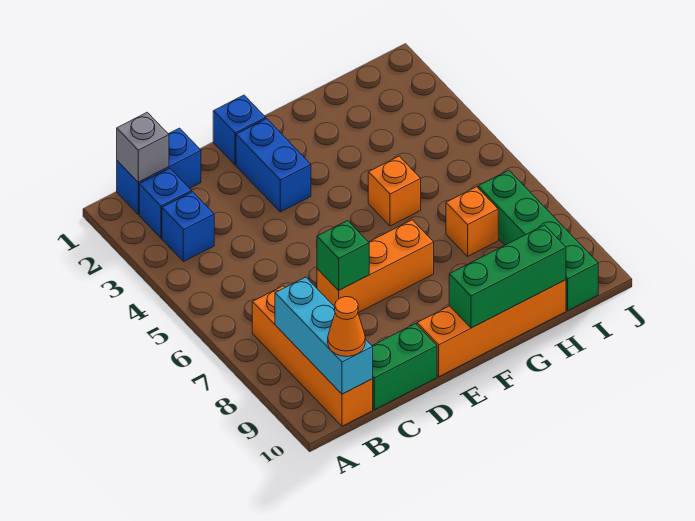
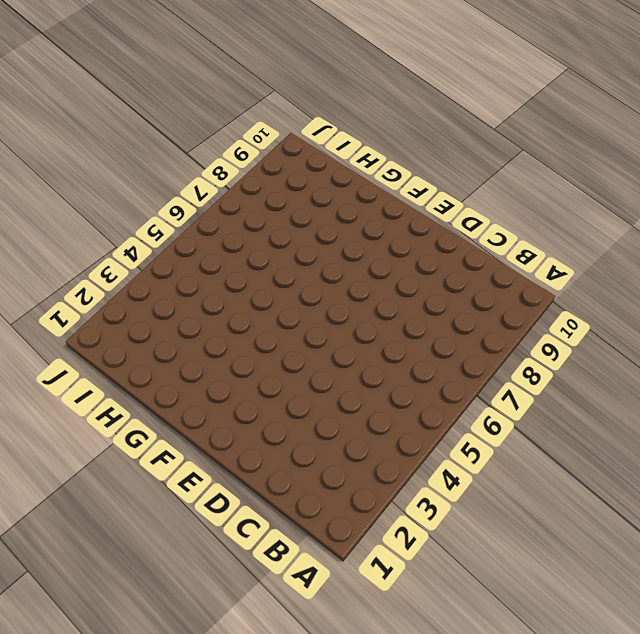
none -> blue brick B1:C1 level 1
none -> blue brick B2 level 1
none -> blue brick B3 level 1

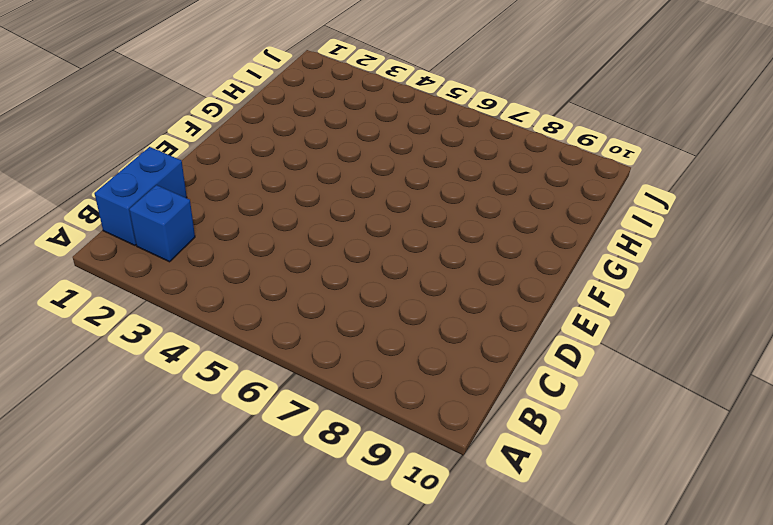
none -> blue brick B3 level 1
none -> orange brick B7:B10 level 1
none -> green brick C10:D10 level 1

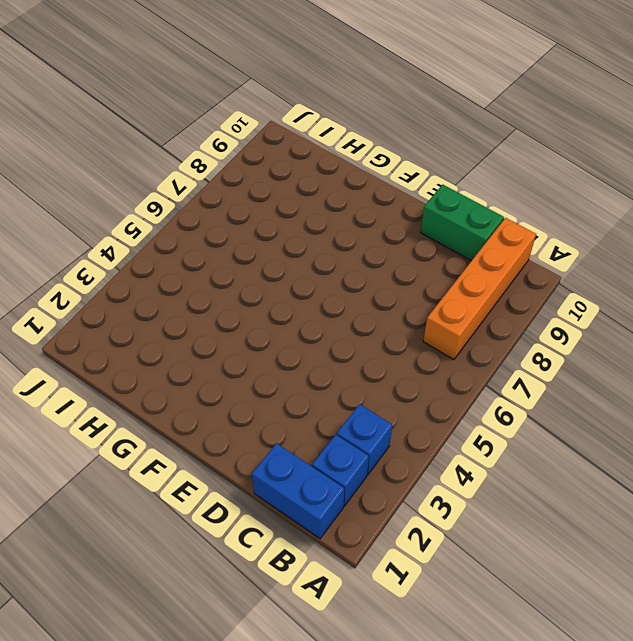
none -> orange brick D7:F7 level 1
none -> blue brick E1 level 1
none -> blue brick E2:E3 level 1

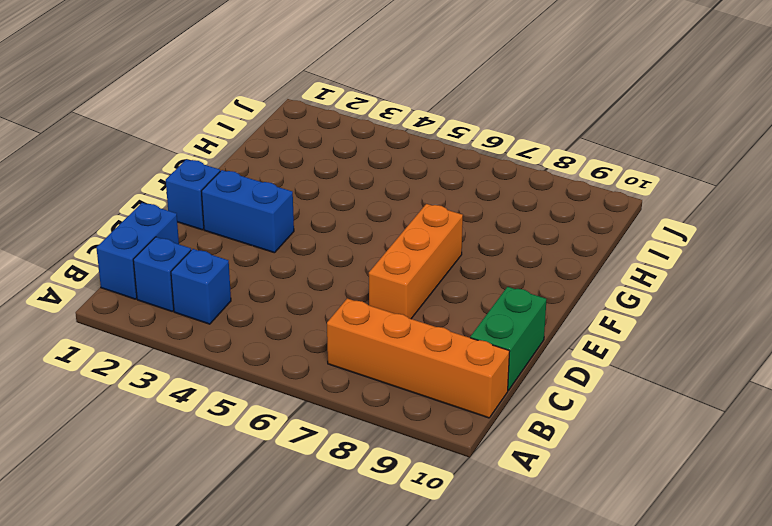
none -> orange brick E10:H10 level 1
none -> orange brick G5 level 1
none -> orange brick H7 level 1

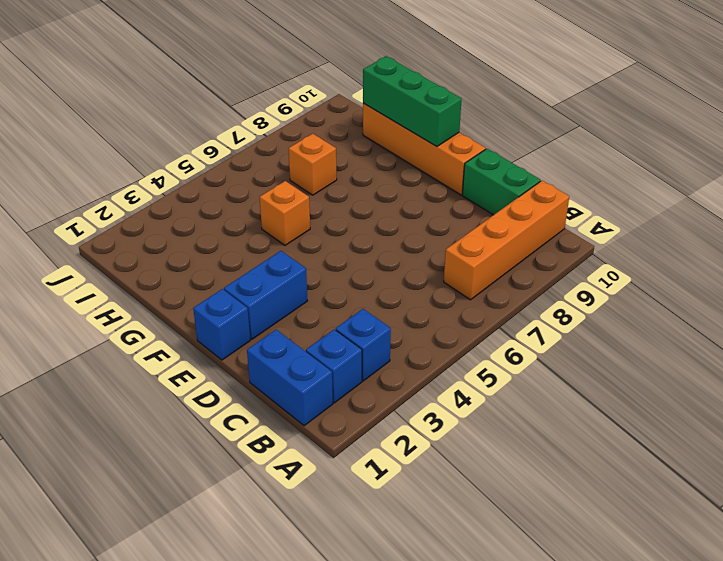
none -> orange brick D7:F7 level 1
none -> green brick I7:I10 level 1
none -> grey brick B1 level 2

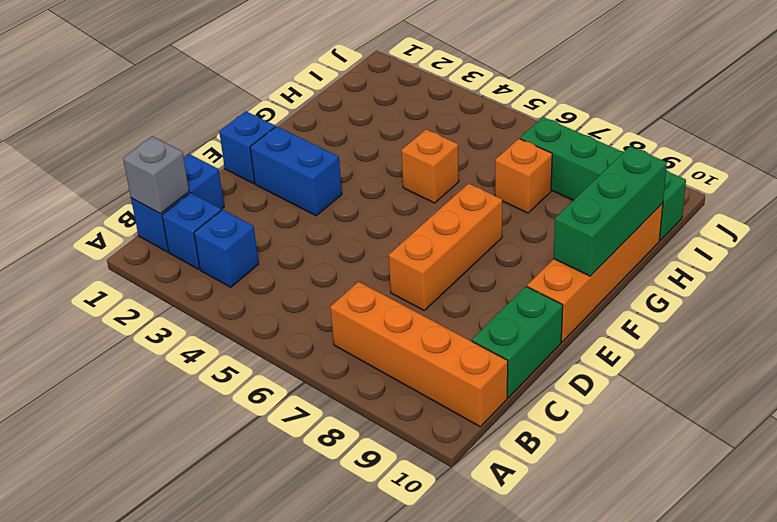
none -> cyan brick B8:B10 level 2
none -> green brick D7 level 2
none -> orange cone B10 level 3

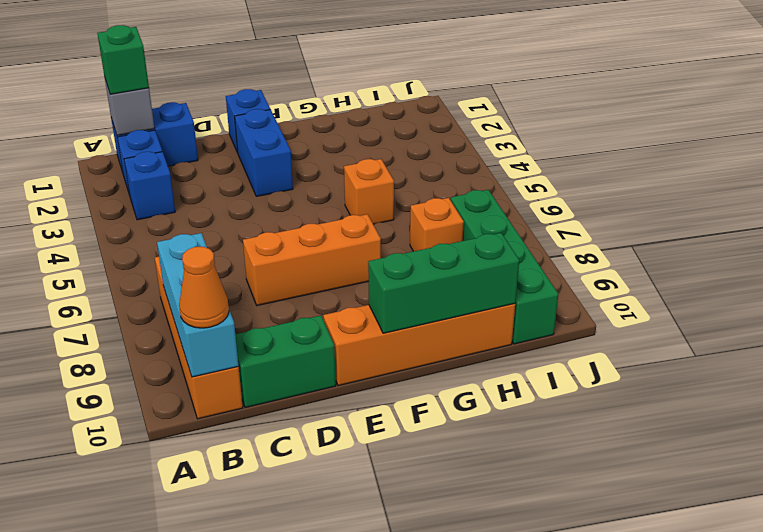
green brick B1 level 3 -> green brick D7 level 2

